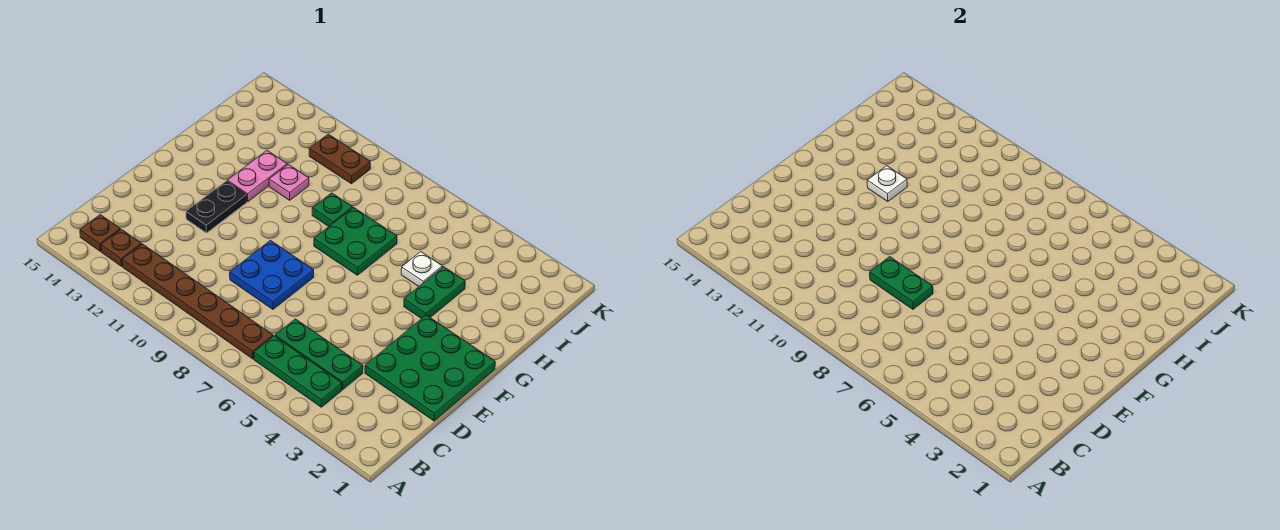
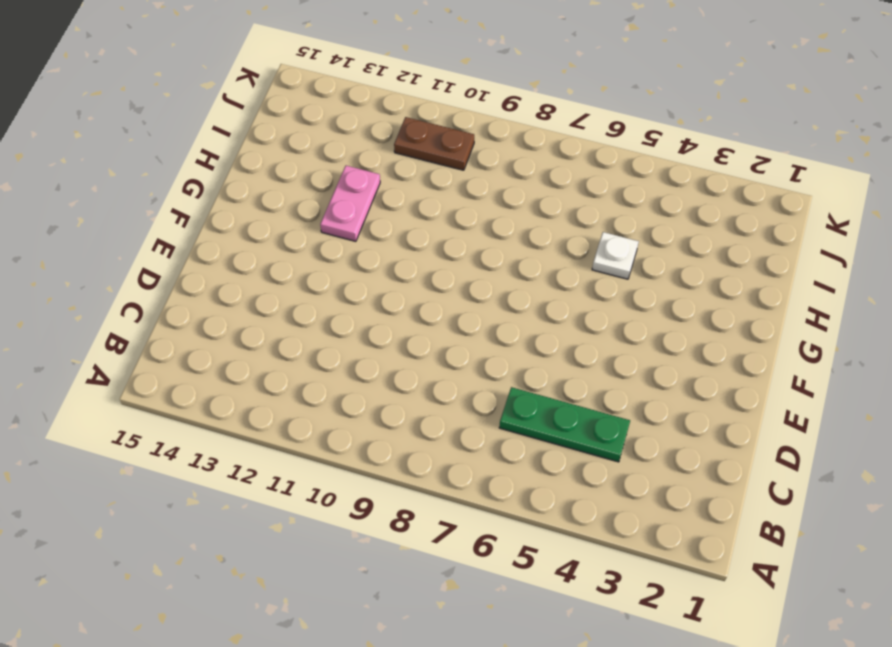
none -> green plate B4:B6 level 1
none -> brown plate B7:B12 level 1
none -> brown plate B13 level 1

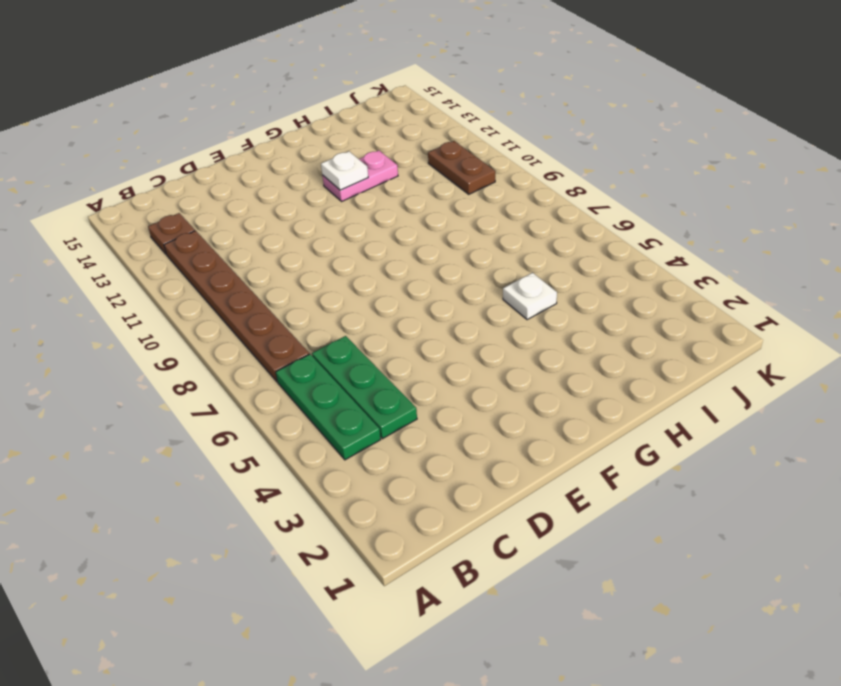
none -> brown plate B14 level 1
none -> green plate D1:F3 level 1
none -> blue plate D8:E9 level 1

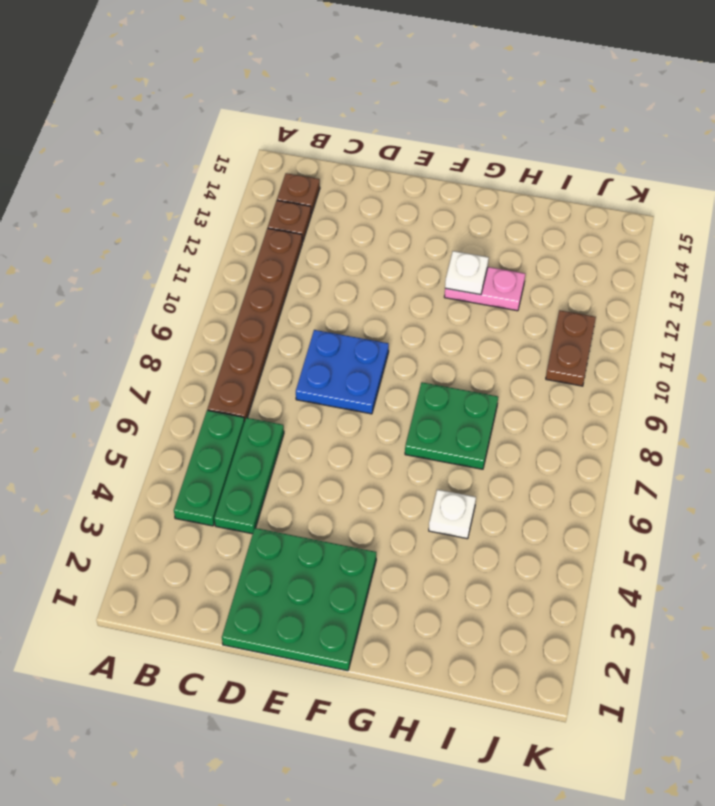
none -> black plate E12:F12 level 1
none -> green plate G4:H4 level 1
none -> green plate H9 level 1

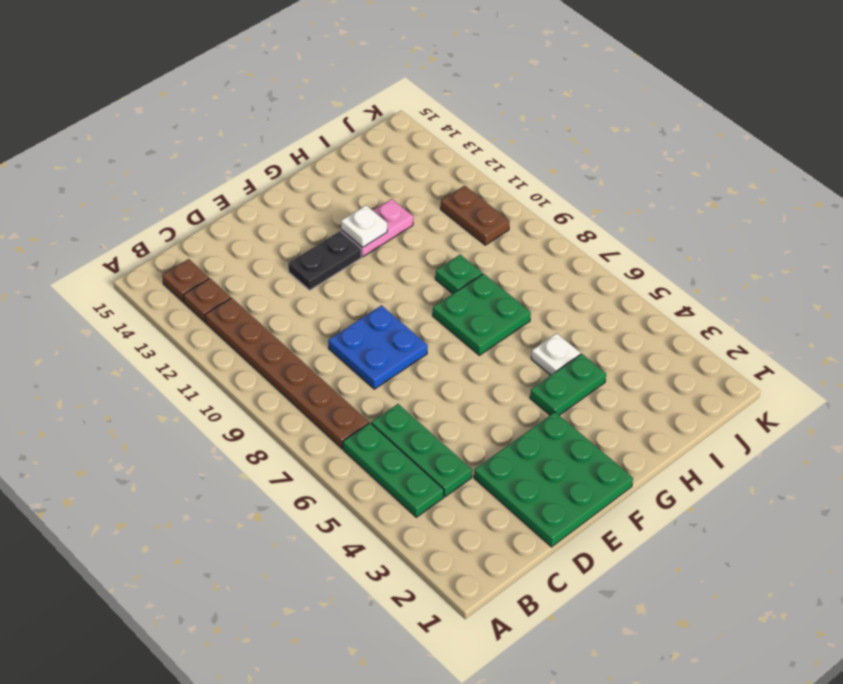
none -> pink plate H11 level 1
none -> green plate D8:D9 level 2

